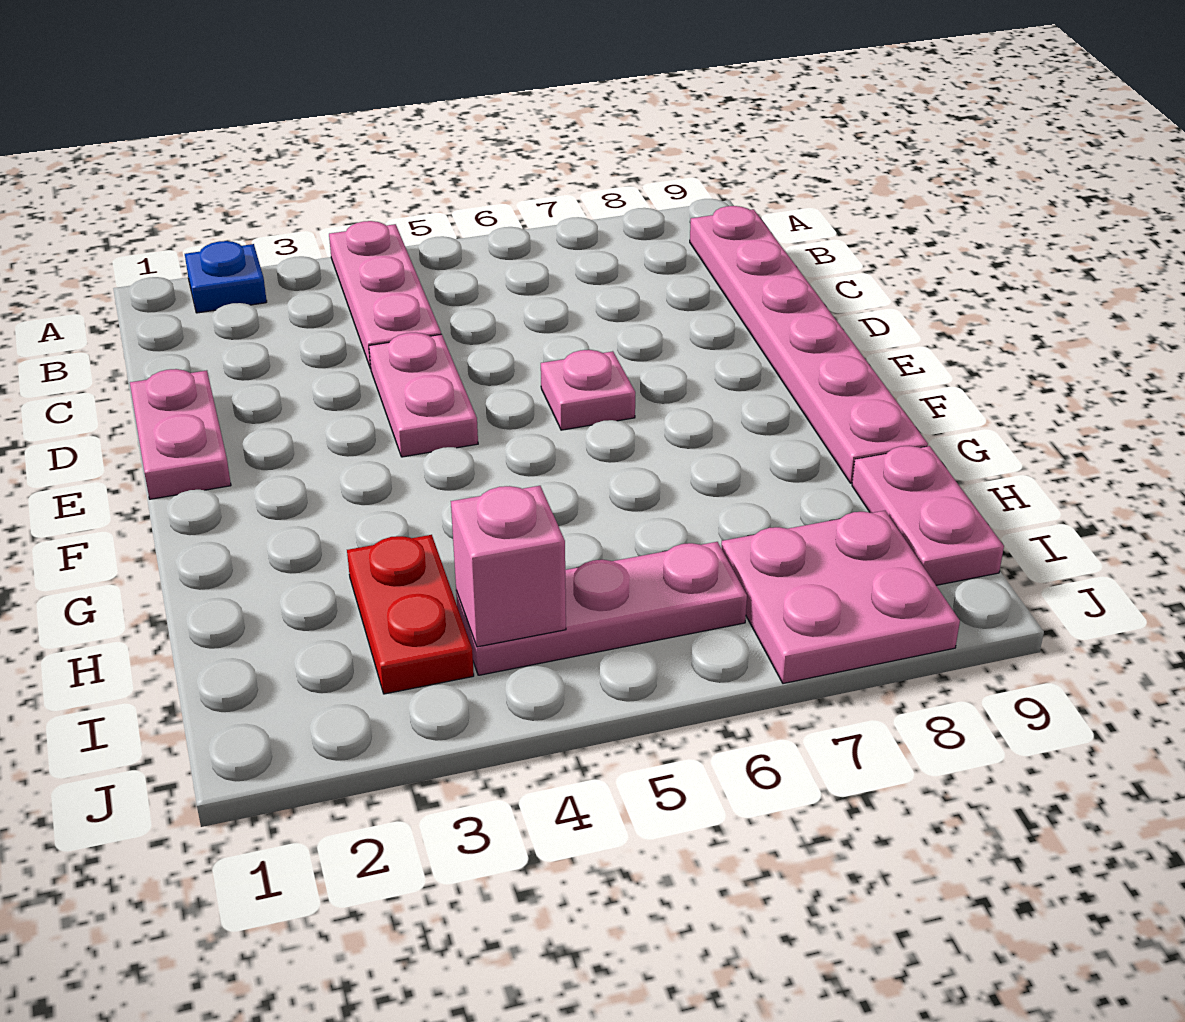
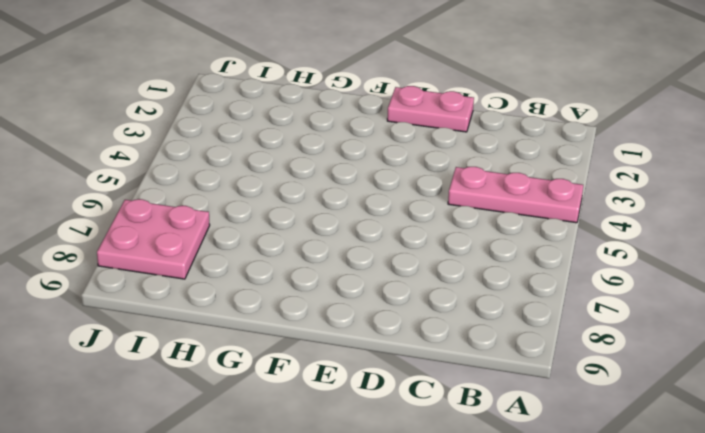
none -> blue plate A2 level 1
none -> pink plate B9:G9 level 1

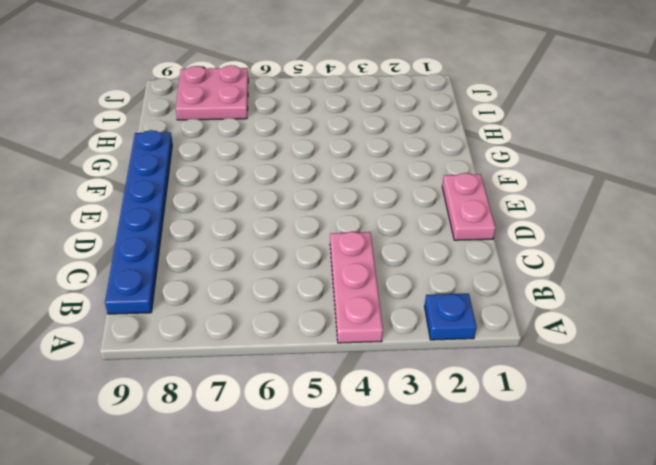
blue plate B9:G9 level 1 -> pink plate B9:G9 level 1
none -> pink plate D4:E4 level 1
none -> pink plate E6 level 1

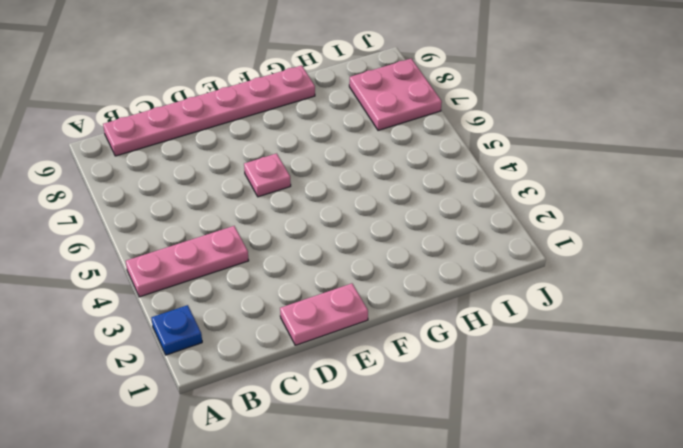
none -> pink plate D4:E4 level 1
none -> red plate H3:I3 level 1

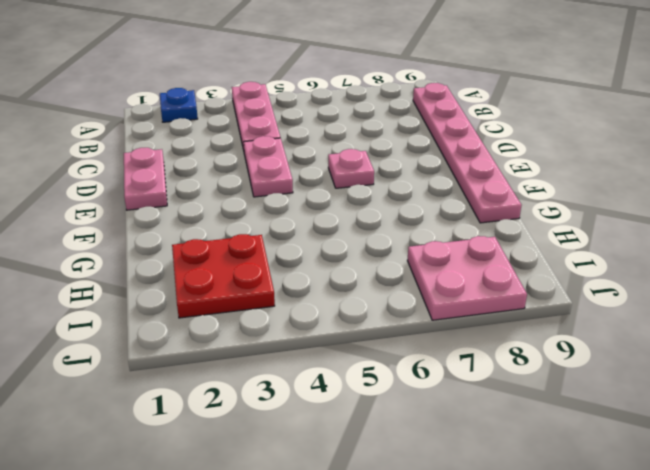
red plate H2:I3 level 1 -> red plate H3:I3 level 1
none -> pink plate H9:I9 level 1
none -> pink plate I4:I6 level 1

